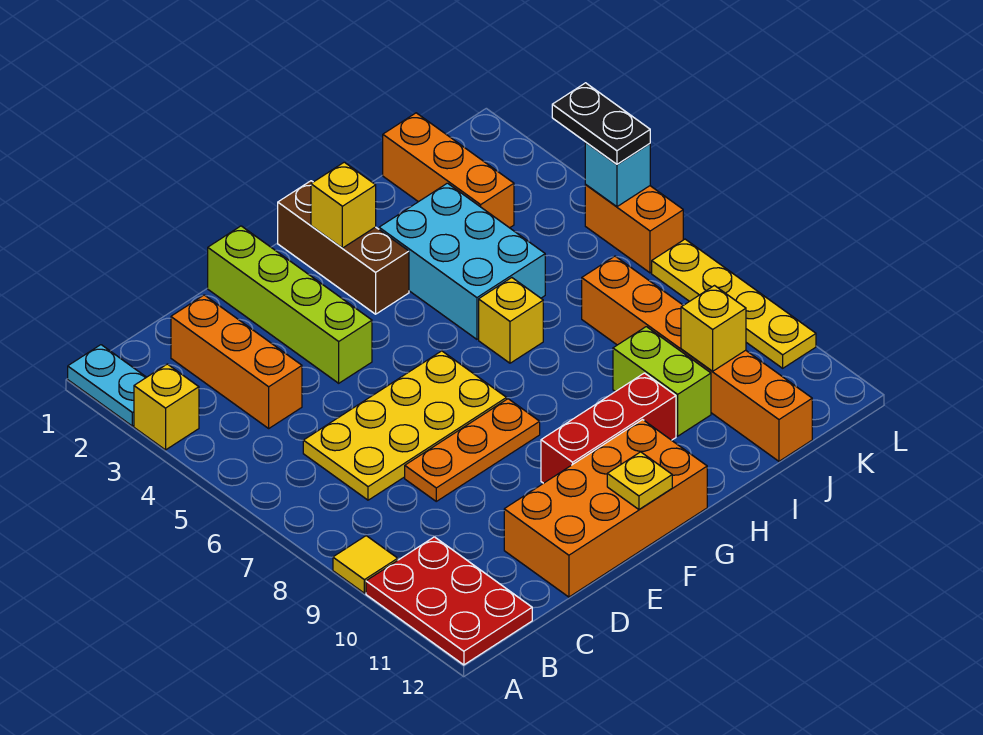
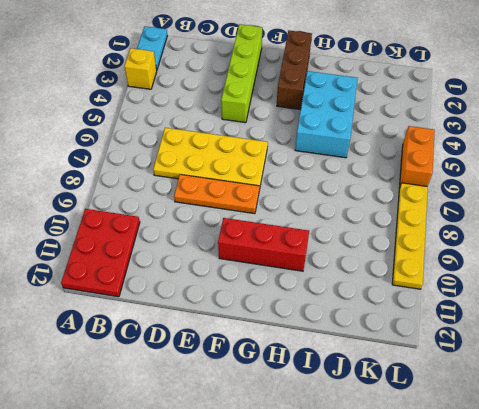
none -> yellow tile A9 level 1
none -> orange brick C2:C4 level 1
none -> orange brick D11:G12 level 1

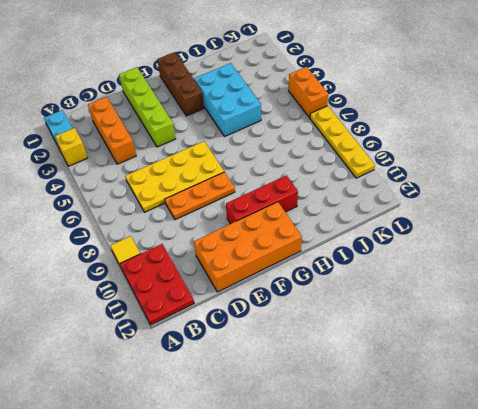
none -> yellow brick H6 level 1
none -> lime brick I9:I10 level 1
none -> orange brick J1:J3 level 1

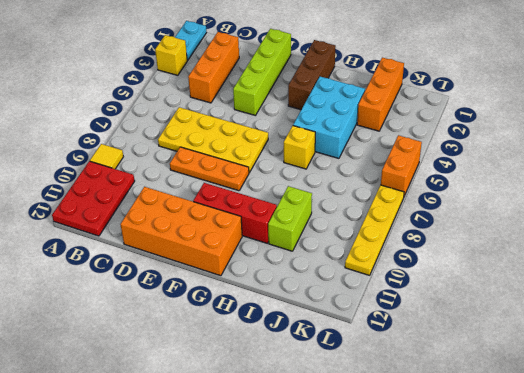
none -> orange brick J7:J12 level 1
none -> yellow plate F12 level 2
none -> yellow brick G2 level 2

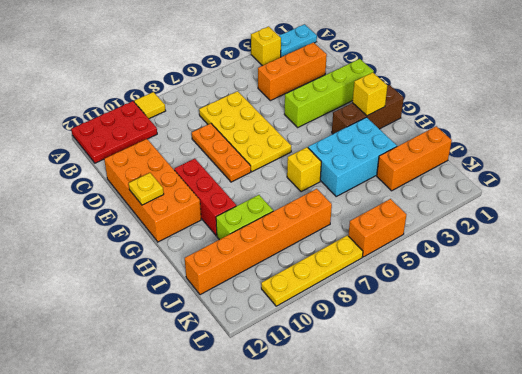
none -> yellow brick J10 level 2
none -> cyan brick L5 level 2
none -> black plate L4:L5 level 3

